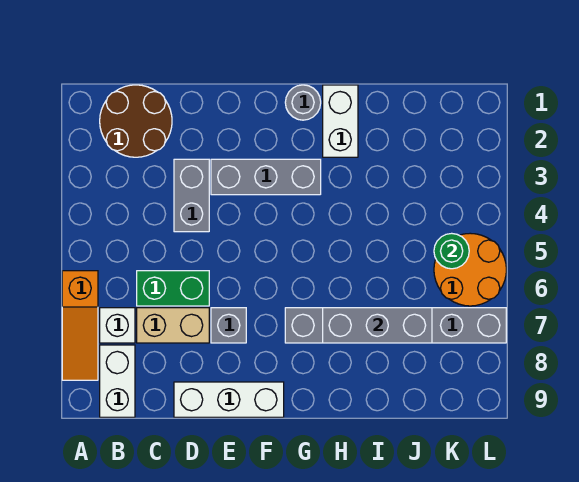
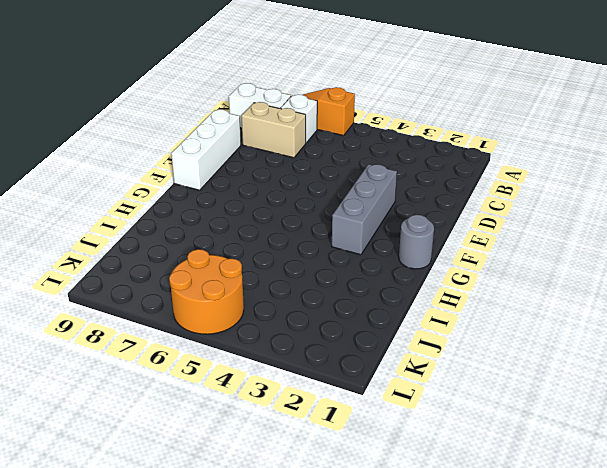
tan brick C7:C8 level 1 -> tan brick C7:D7 level 1
none -> brown round brick B1:C2 level 1
none -> green brick C6:D6 level 1
none -> grey brick D3:D4 level 1

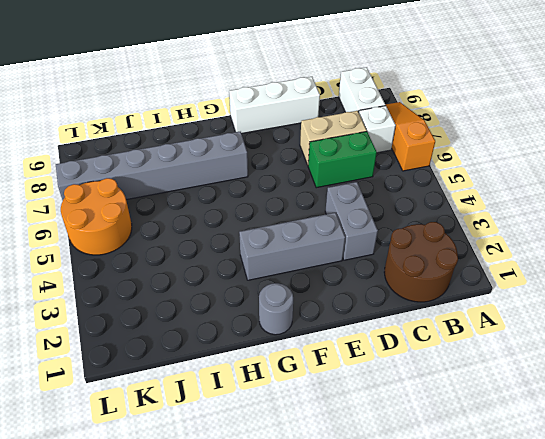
none -> grey brick E7 level 1
none -> white brick H1:H2 level 1
none -> grey brick H7:J7 level 2

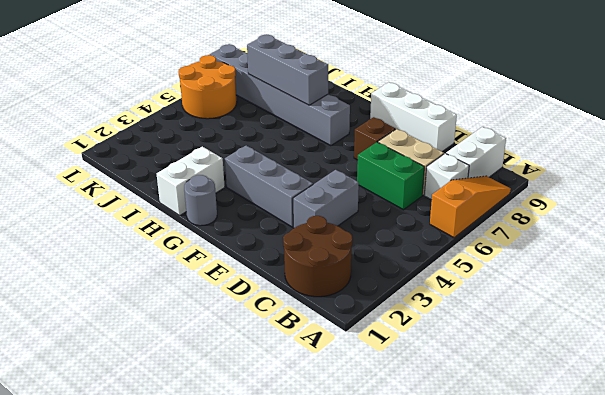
brown brick E7 level 1 -> grey brick E7 level 1
none -> green round brick K5 level 2

